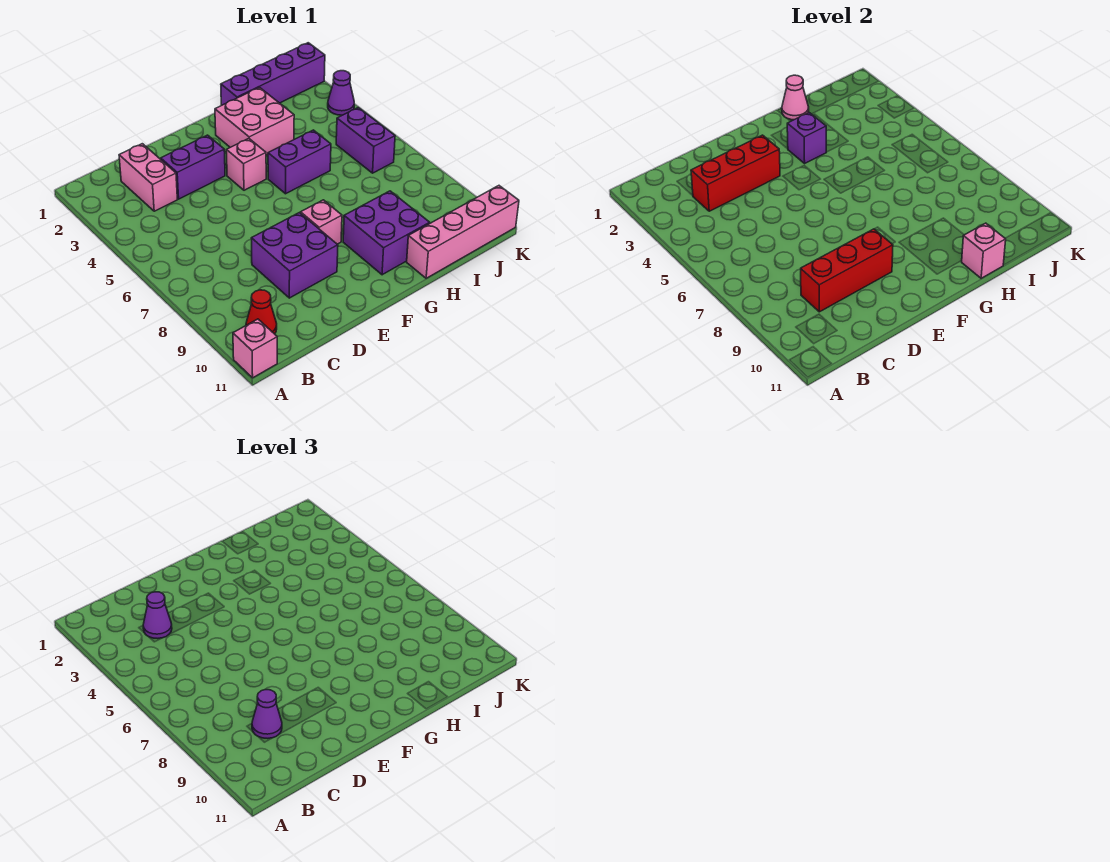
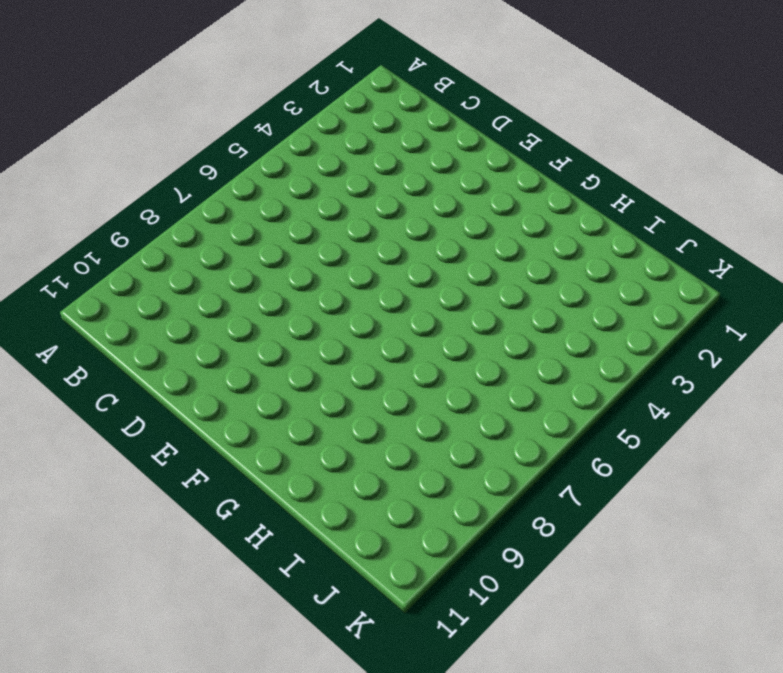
none -> pink brick A11 level 1
none -> red cone B10 level 1
none -> pink brick C2:C3 level 1

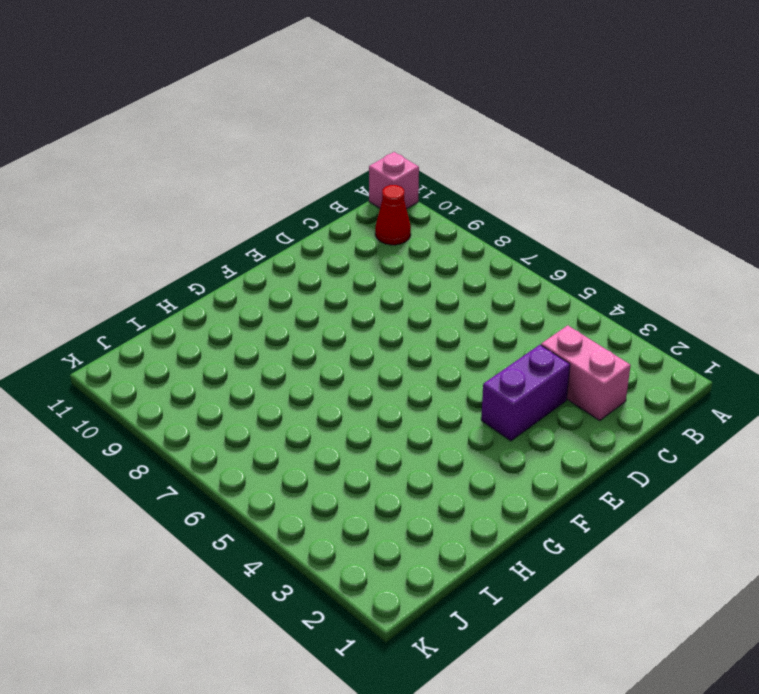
none -> purple brick D8:E9 level 1
none -> pink brick F4 level 1
none -> pink brick F8 level 1

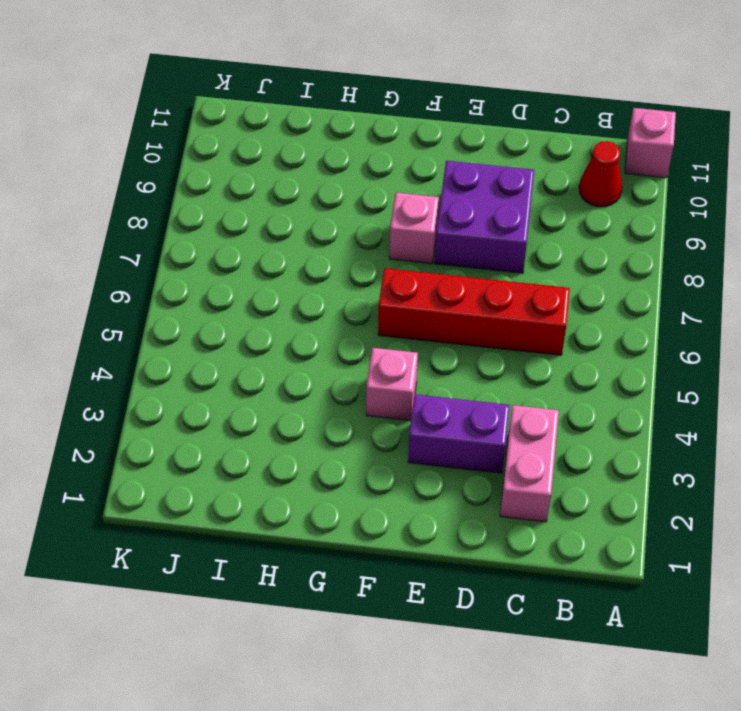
red brick C6:F6 level 1 -> none
none -> pink brick G2:H3 level 1
none -> purple brick G5:H5 level 1
none -> purple brick G9:H10 level 1

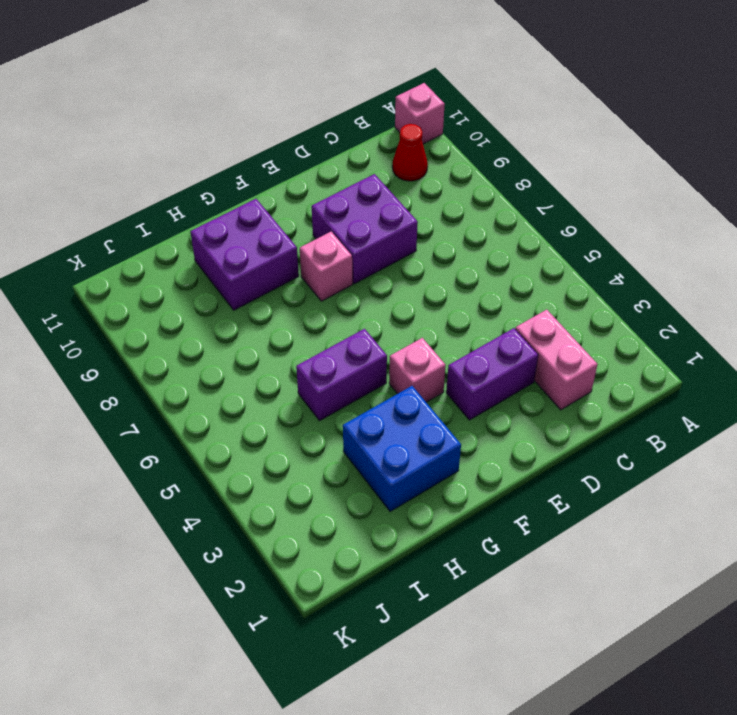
blue brick G2:H3 level 1 -> pink brick G2:H3 level 1
none -> purple brick H1:K1 level 1
none -> pink brick H11:K11 level 1
none -> purple brick J5:J6 level 1

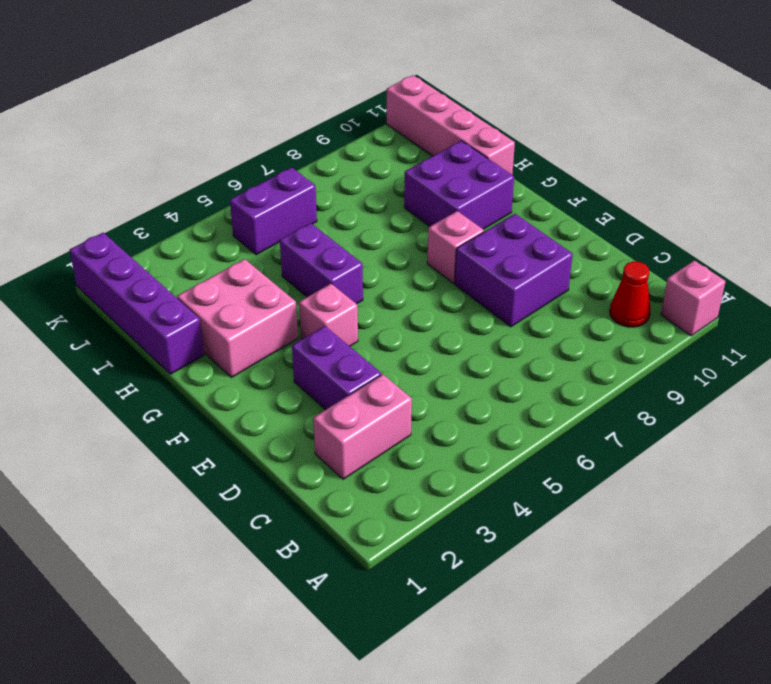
none -> purple cone K3 level 1
none -> red brick C3:E3 level 2
none -> red brick C9:E9 level 2

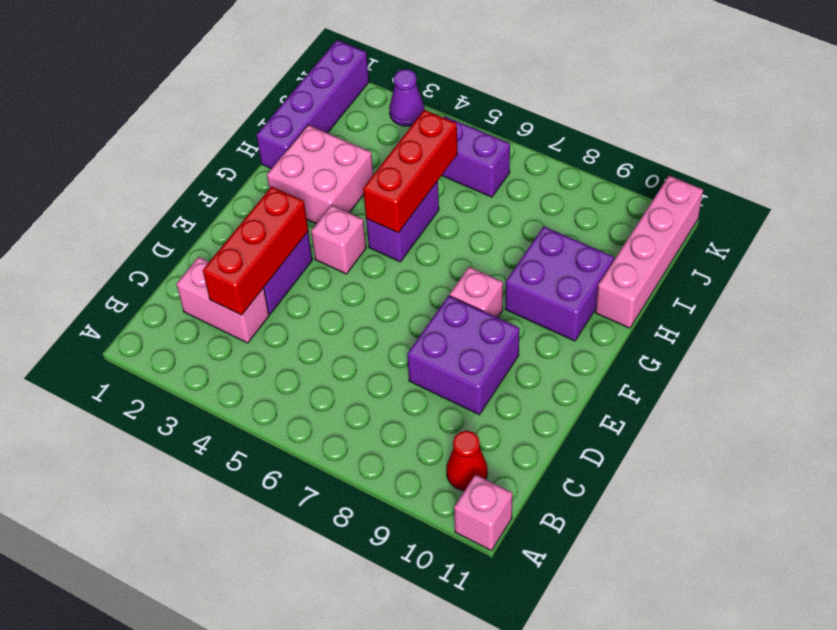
red brick G5:I5 level 2 -> red brick C9:E9 level 2
none -> purple brick G3 level 2
none -> pink cone H1 level 2
none -> pink brick H11 level 2

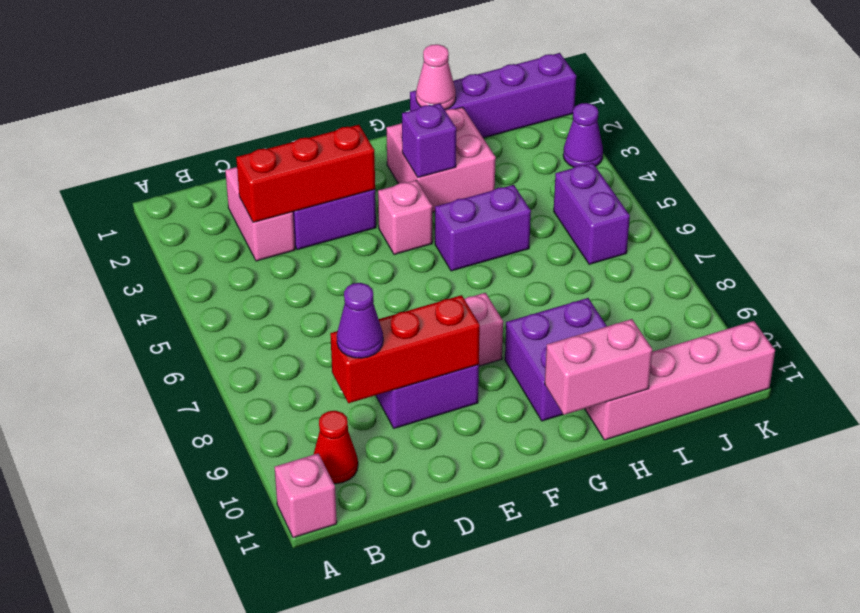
pink brick G11:H11 level 2 -> pink brick H11 level 2
none -> purple cone C3 level 3

